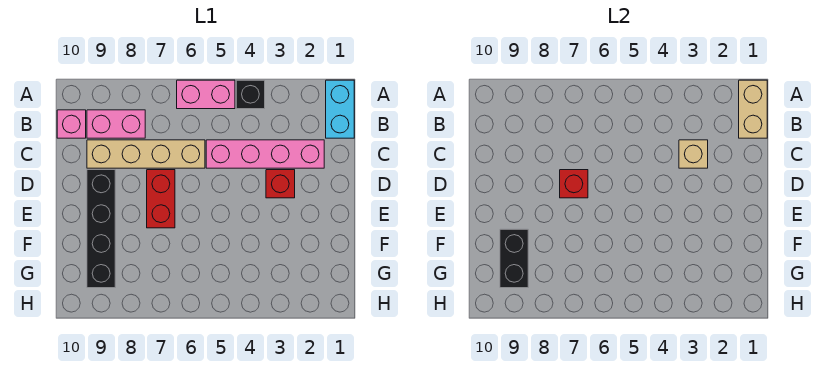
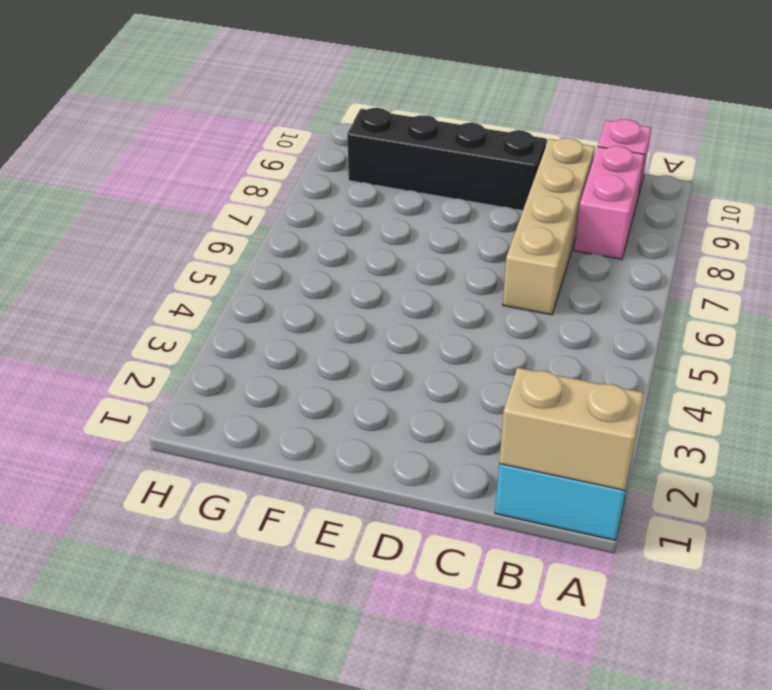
none -> black brick A4 level 1
none -> pink brick A5:A6 level 1
none -> pink brick C2:C5 level 1

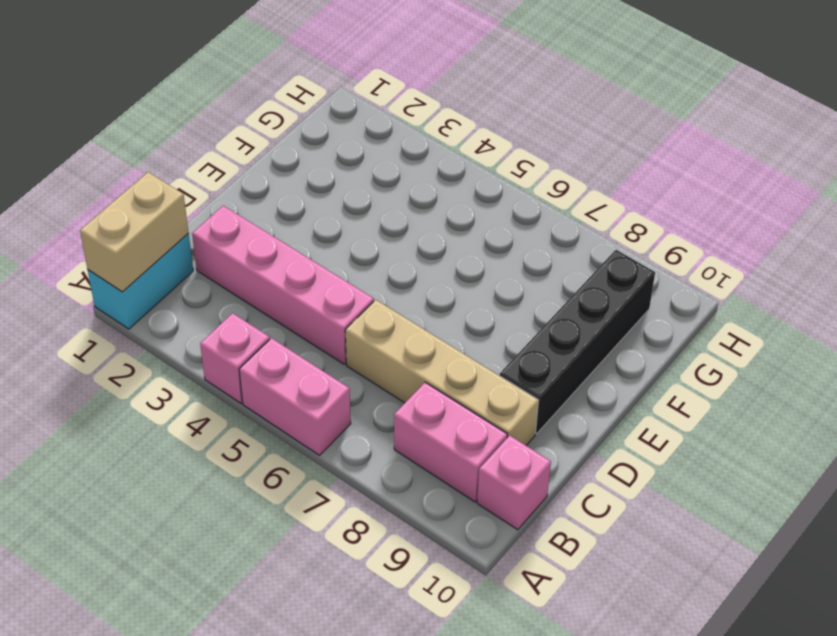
pink brick A4 level 1 -> black brick A4 level 1
none -> red brick D3 level 1
none -> red brick D7:E7 level 1
none -> tan brick C3 level 2

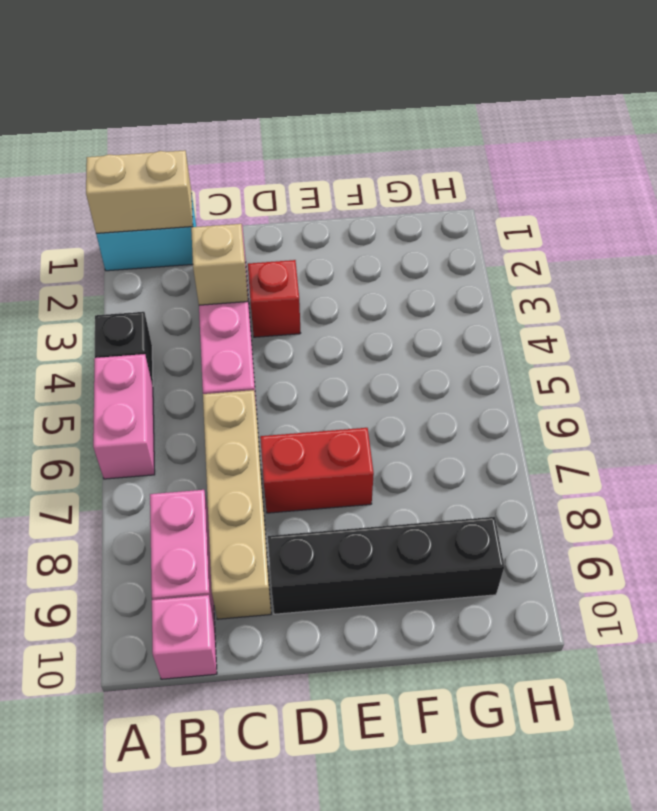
none -> red brick D7 level 2
none -> black brick F9:G9 level 2

